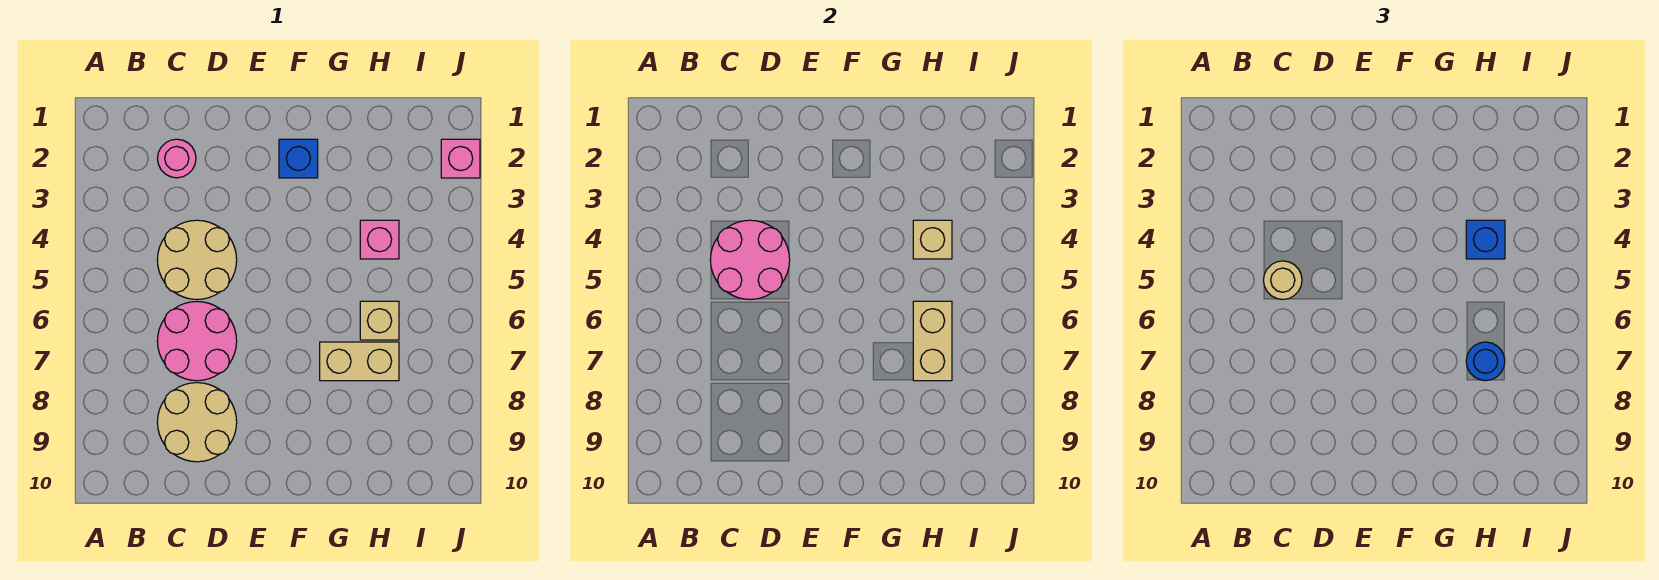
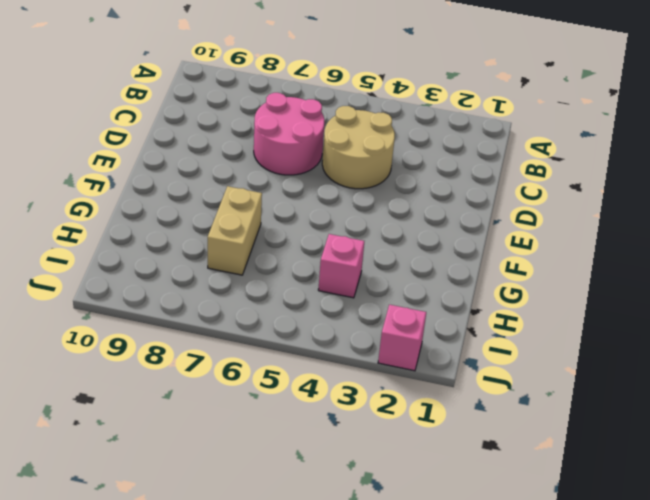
none -> pink round brick C2 level 1
none -> tan round brick C8:D9 level 1
none -> blue brick F2 level 1

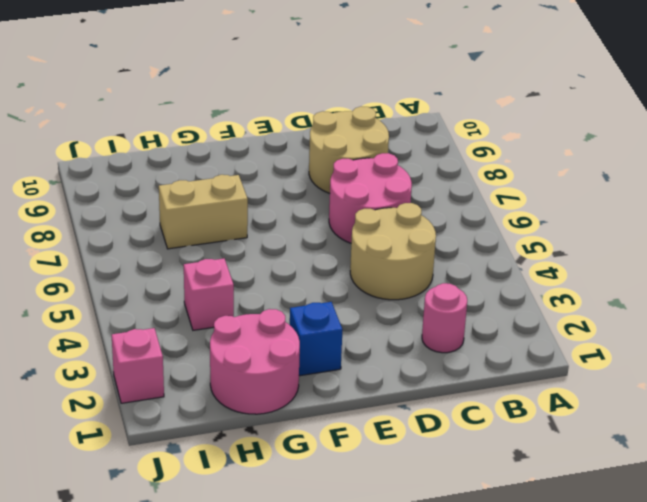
pink round brick G1:H2 level 1 -> pink round brick C4:D5 level 2
none -> tan brick H6 level 1
none -> tan brick H4 level 2
none -> tan brick H6:H7 level 2

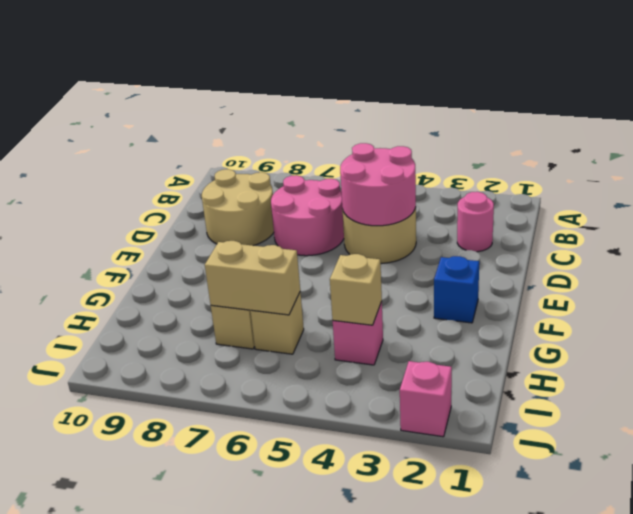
none -> tan round brick C5 level 3
none -> blue brick H4 level 3
none -> blue round brick H7 level 3

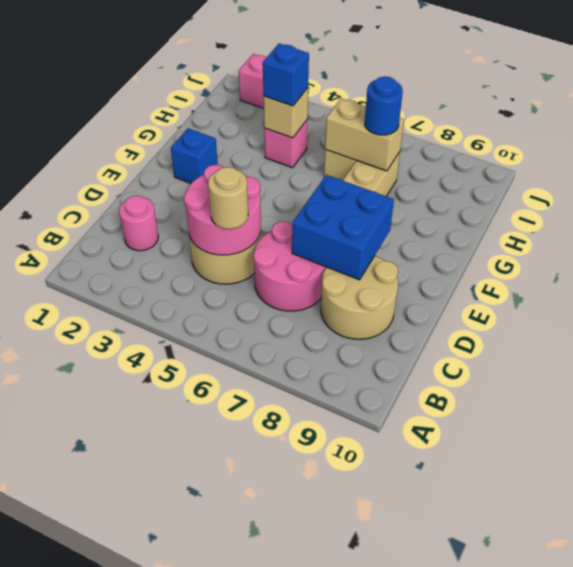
blue brick D7:E8 level 2 -> none

